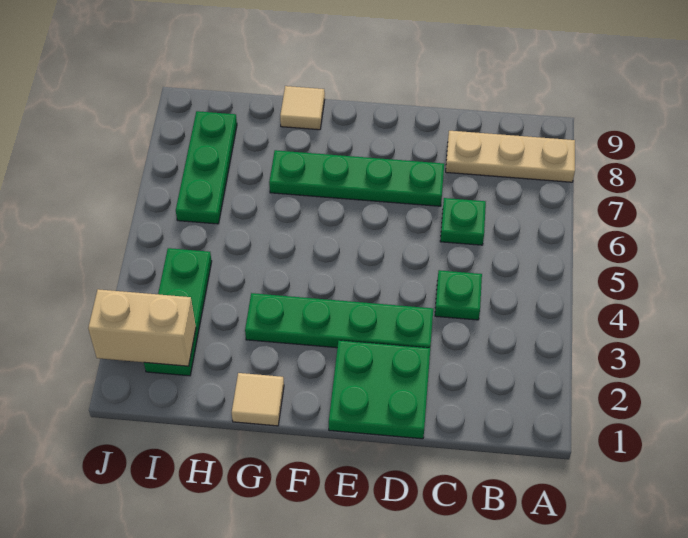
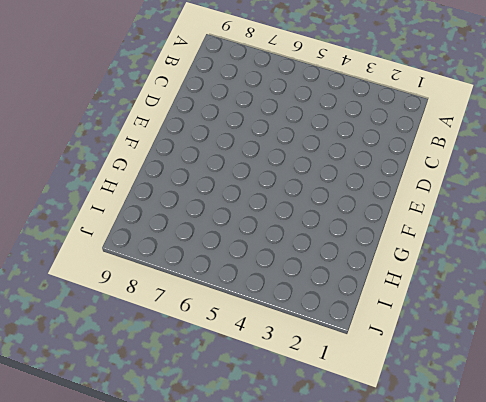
none -> tan plate A8:C8 level 1
none -> green plate C4 level 1

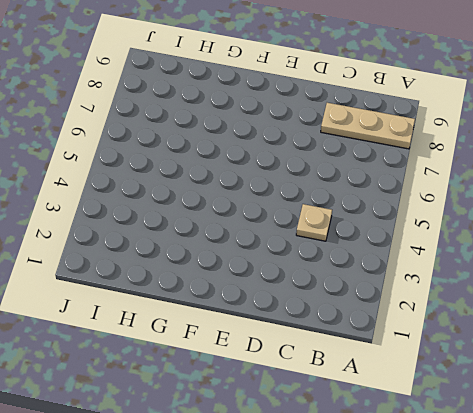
tan plate C4 level 1 -> green plate C4 level 1
none -> green plate C6 level 1
none -> green plate D1:E2 level 1

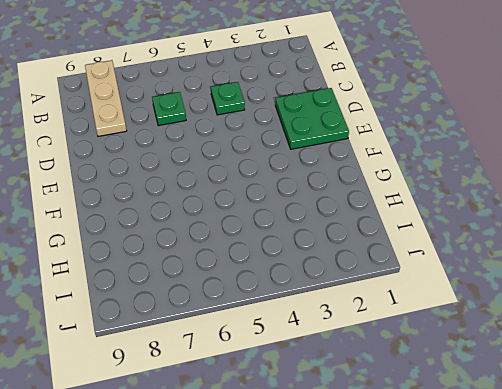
none -> green plate D3:G3 level 1
none -> green plate D7:G7 level 1

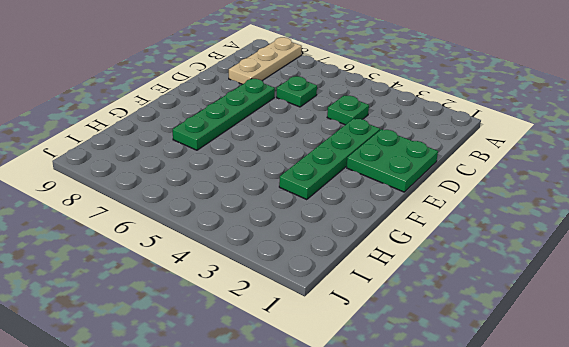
none -> tan tile G1 level 1
none -> tan tile G9 level 1

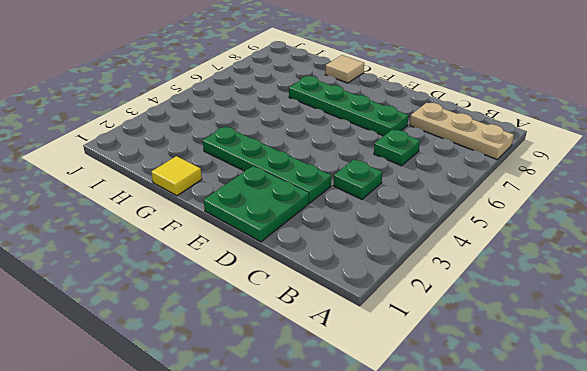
yellow tile G1 level 1 -> tan tile G1 level 1
none -> green plate I2:I4 level 1
none -> green plate I6:I8 level 1

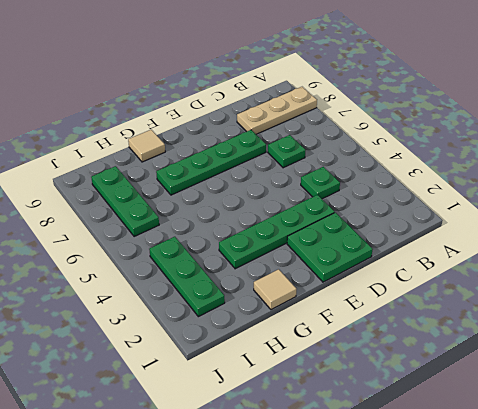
none -> tan brick I2:J2 level 2

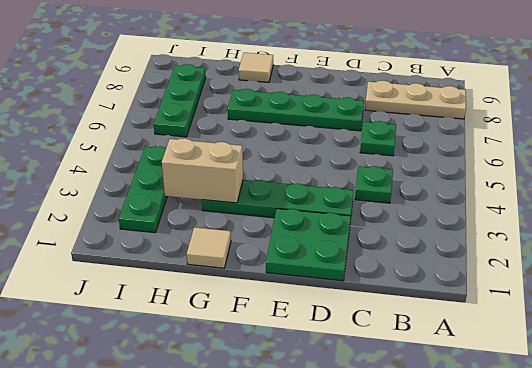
tan brick G3:H3 level 2 -> tan brick I2:J2 level 2

